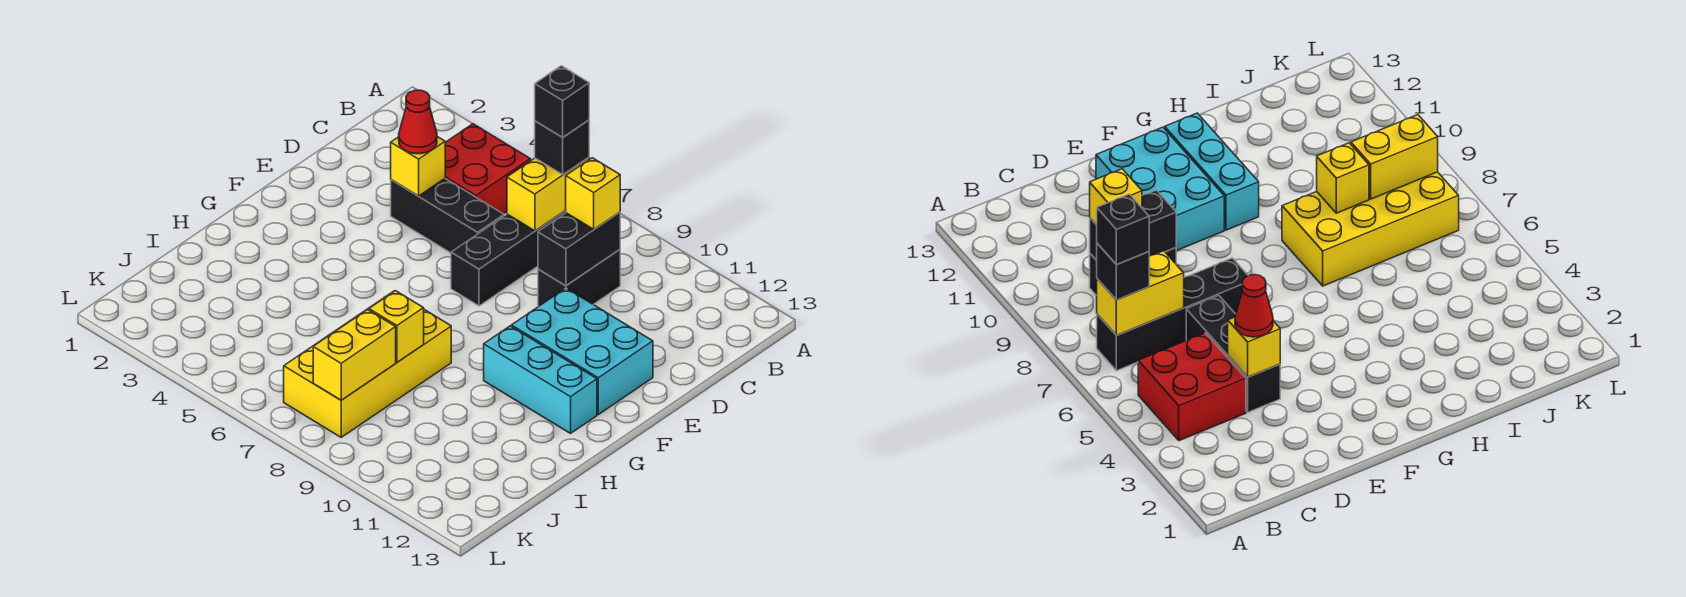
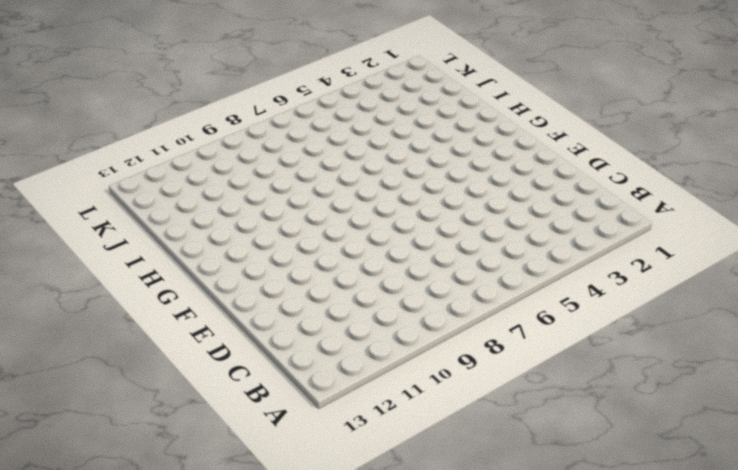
none -> red brick B4:C5 level 1
none -> black brick B7:E7 level 1
none -> black brick C9:D9 level 1

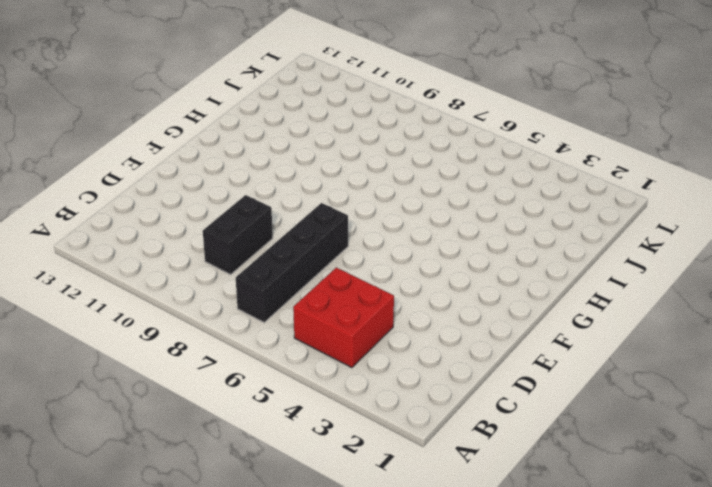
none -> black brick D4:D6 level 1
none -> cyan brick E10:F12 level 1
none -> cyan brick G10:G12 level 1

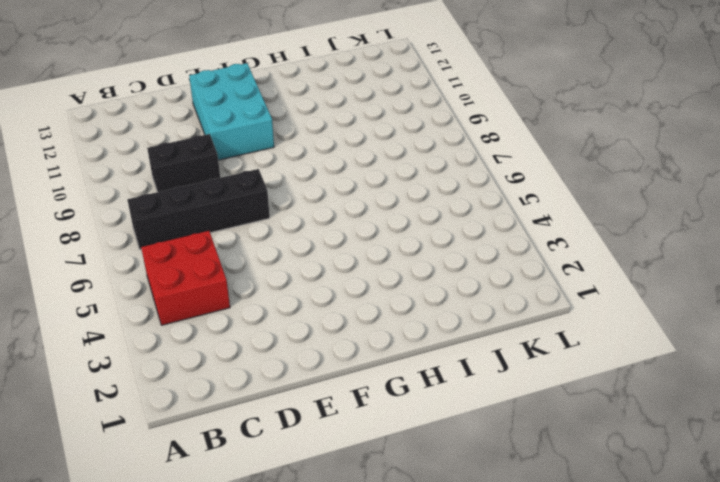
none -> black brick D4:D6 level 1
none -> cyan brick G10:G12 level 1
none -> yellow brick H7:K8 level 1

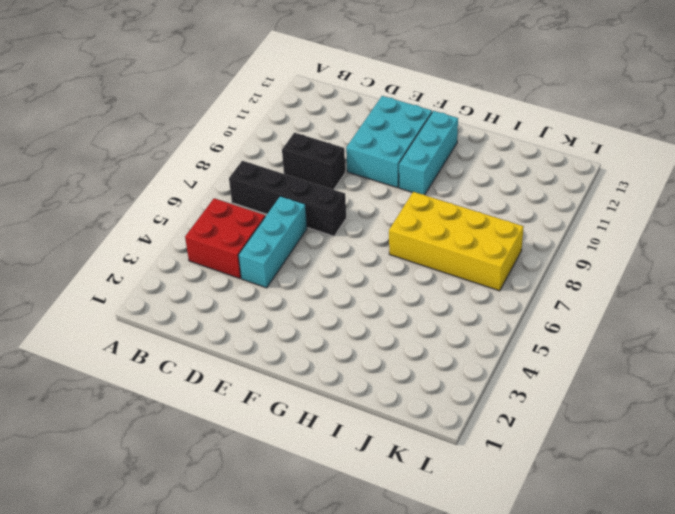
cyan brick D4:D6 level 1 -> black brick D4:D6 level 1
none -> yellow brick B7:C7 level 2
none -> black brick C9:D9 level 2
none -> yellow brick D4 level 2

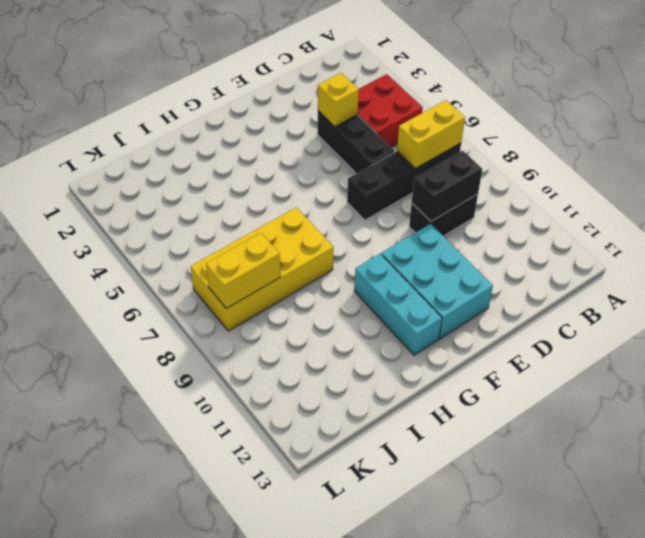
none -> yellow brick I8 level 2
none -> black brick B7 level 3
none -> yellow brick C9 level 3

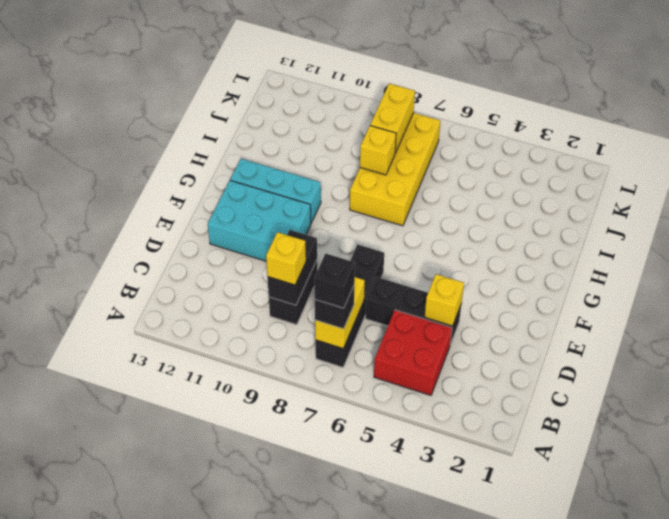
none -> red cone D4 level 3

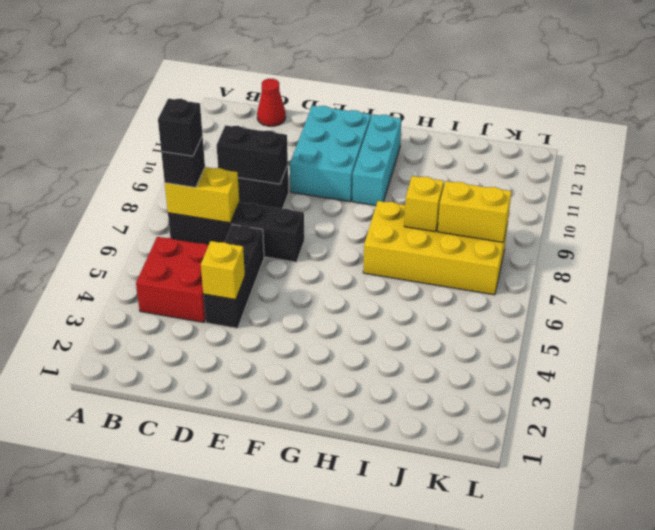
red cone C13 level 1 -> red cone D4 level 3
none -> yellow brick C9 level 3

